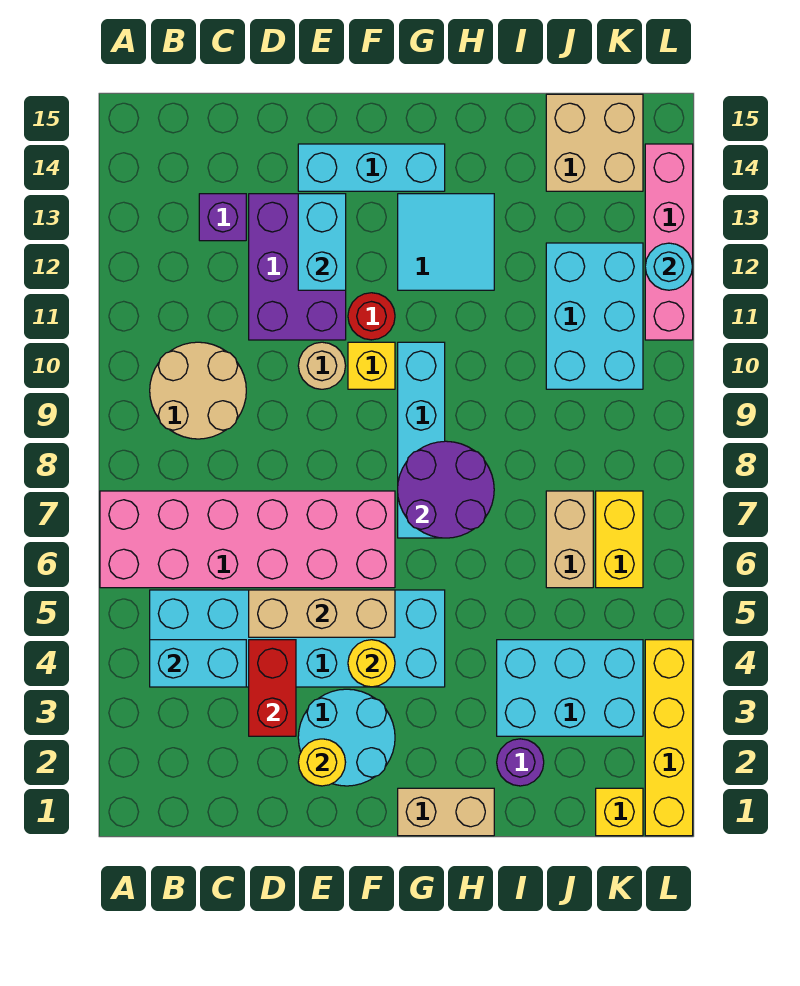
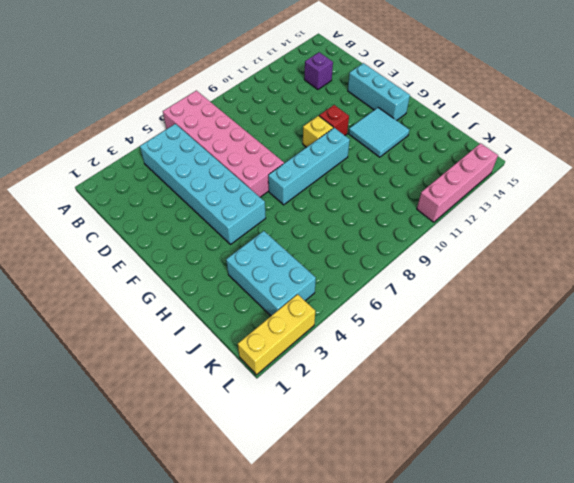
red brick F11 level 1 -> red round brick F11 level 1
yellow brick L1:L3 level 1 -> yellow brick L1:L4 level 1
none -> tan round brick B9:C10 level 1
none -> purple brick D11:E13 level 1
none -> cyan round brick E2:F3 level 1
none -> tan round brick E10 level 1

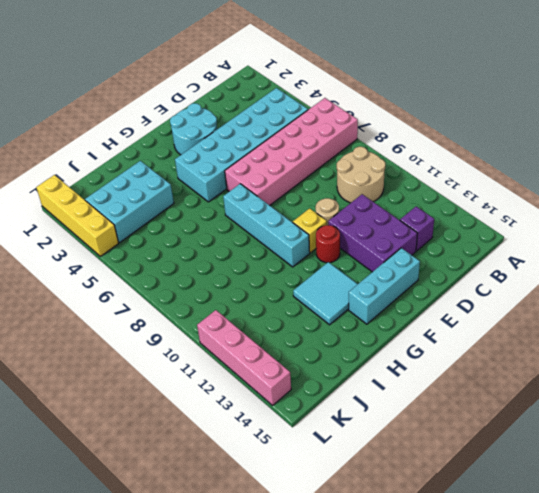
none -> tan brick G1:H1 level 1
none -> purple round brick I2 level 1
none -> tan brick J6:J7 level 1
none -> cyan brick J10:K12 level 1

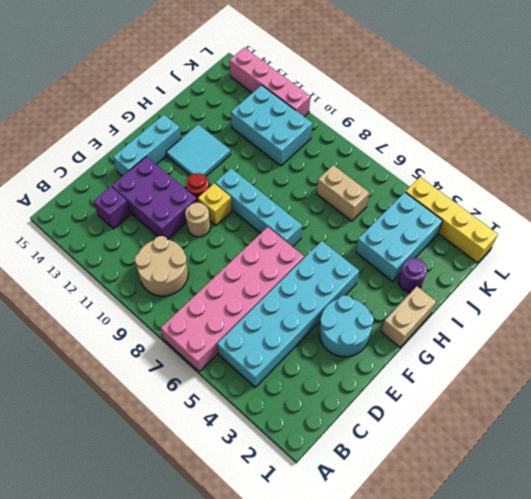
none -> tan brick J14:K15 level 1
none -> yellow brick K1 level 1
none -> yellow brick K6:K7 level 1
none -> cyan brick B4:C4 level 2

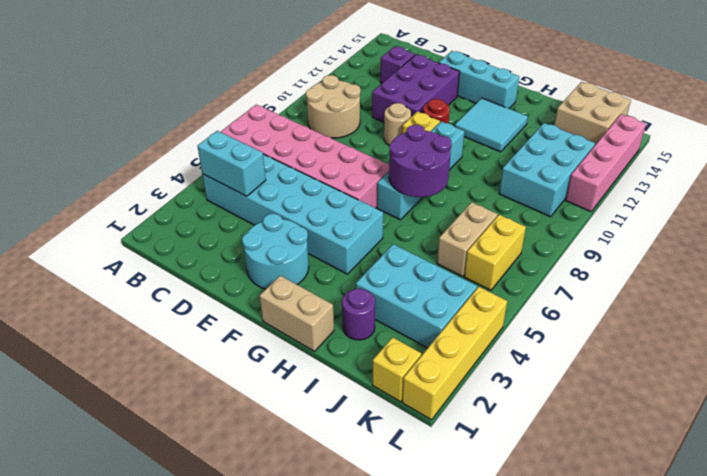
none -> red brick D3:D4 level 2
none -> tan brick D5:F5 level 2
none -> yellow round brick E2 level 2
none -> cyan brick E12:E13 level 2

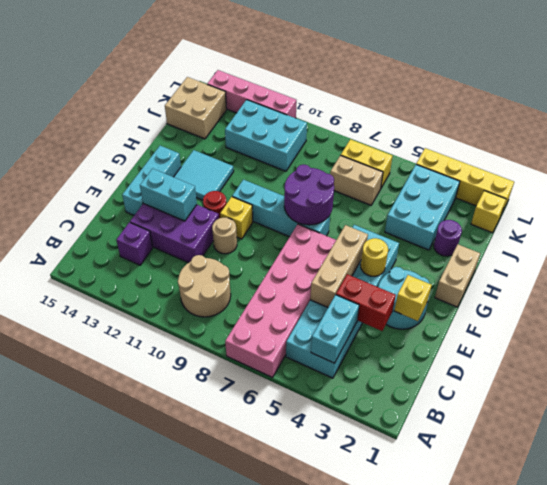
yellow brick E2 level 2 -> yellow round brick E2 level 2
none -> cyan round brick L12 level 2

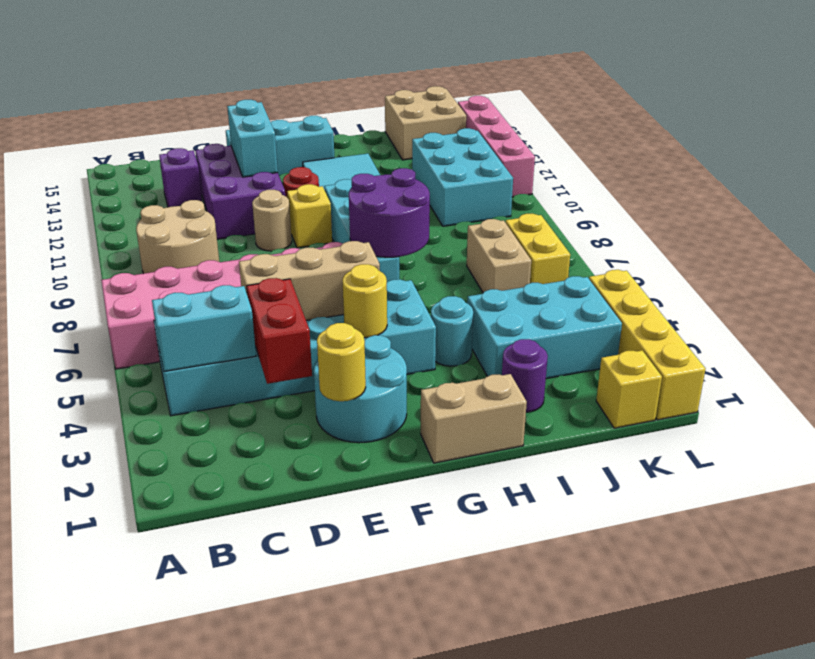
cyan round brick H4 level 1 -> cyan round brick L12 level 2

